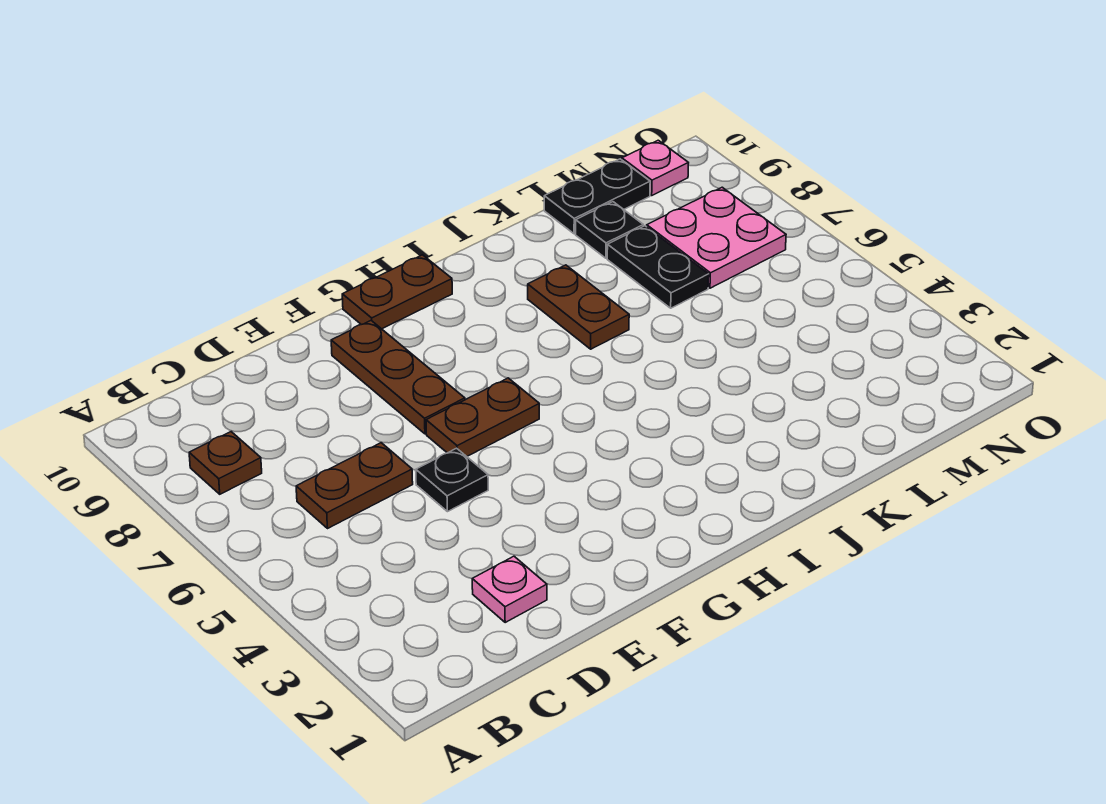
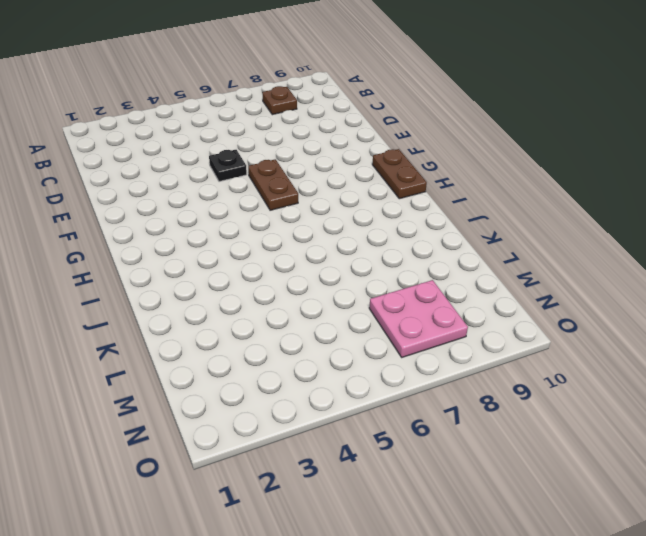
none -> brown plate C6:D6 level 1
none -> pink plate D2 level 1
none -> brown plate F7:F9 level 1

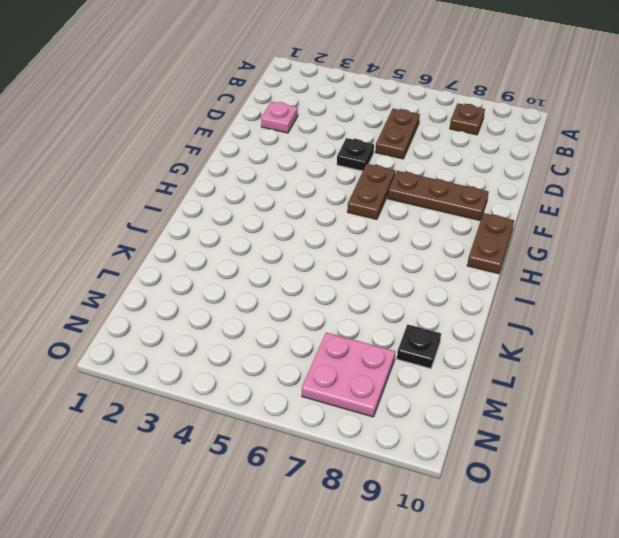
none -> brown plate J7:J8 level 1
none -> black plate L7:L8 level 1
none -> black plate L10:M10 level 1

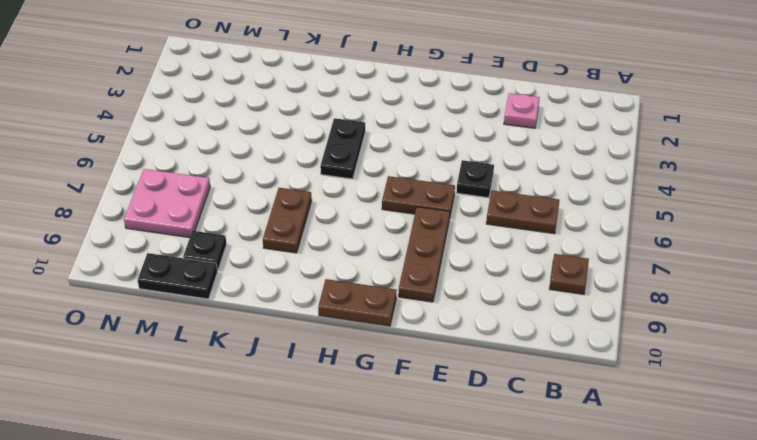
black plate I4:I5 level 1 -> black plate L7:L8 level 1
none -> pink plate N10 level 1

